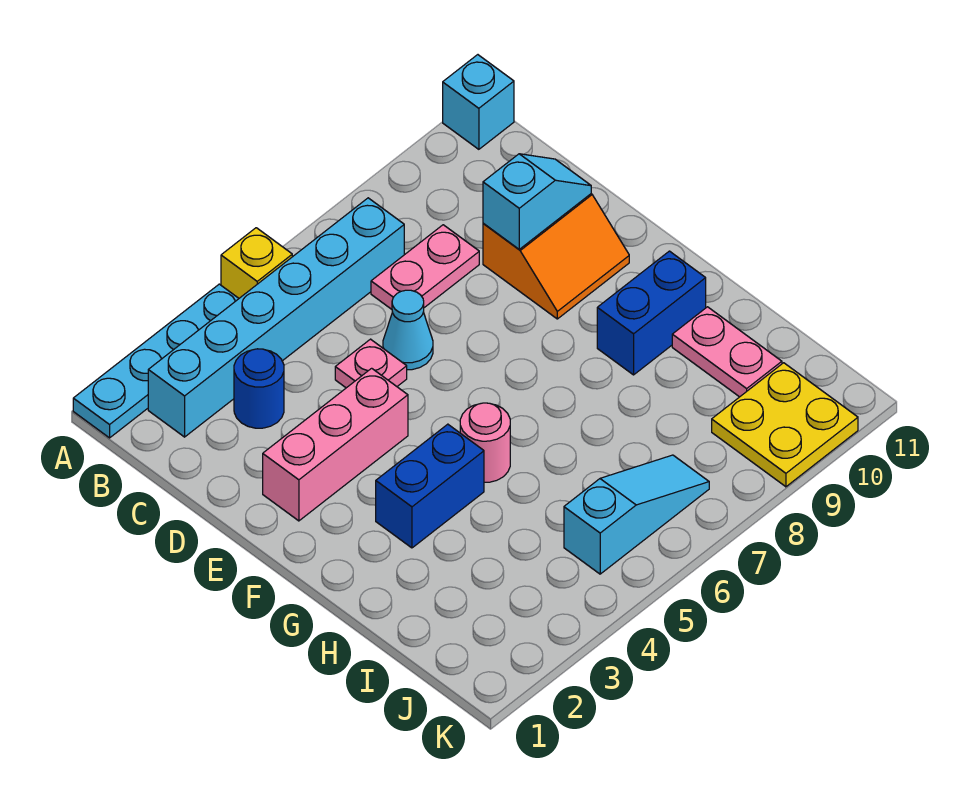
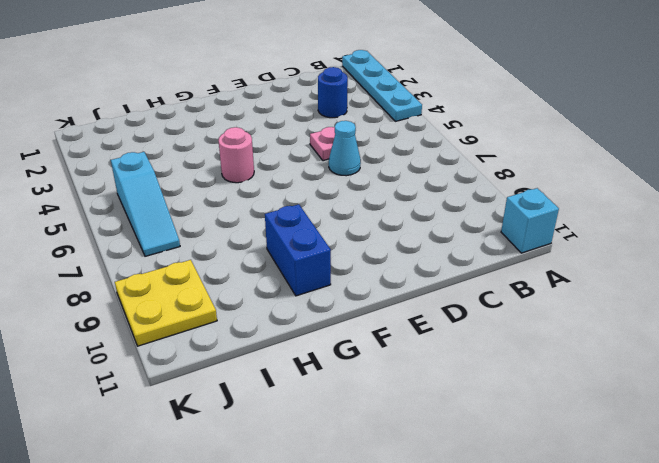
none -> yellow brick A5 level 1
none -> cyan brick B2:B7 level 1
none -> pink plate C7:C8 level 1

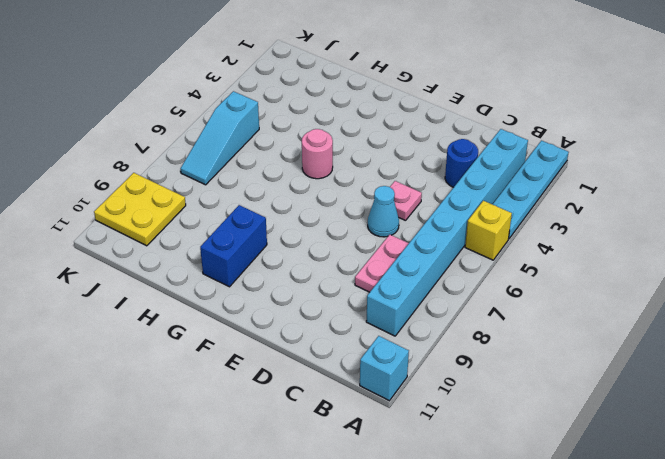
cyan brick B2:B9 level 1 -> cyan brick B2:B7 level 1
none -> orange slope D9:E10 level 1 top D
none -> pink brick E2:E4 level 1
none -> blue brick G3:G4 level 1

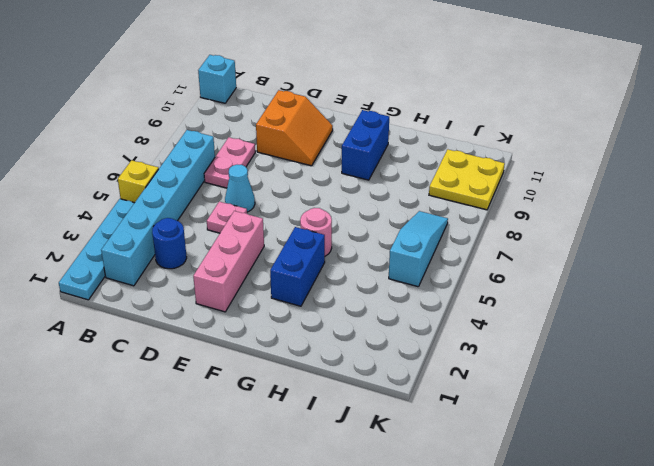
none -> pink plate H10:I10 level 1
none -> cyan slope D9:D10 level 2 top 9

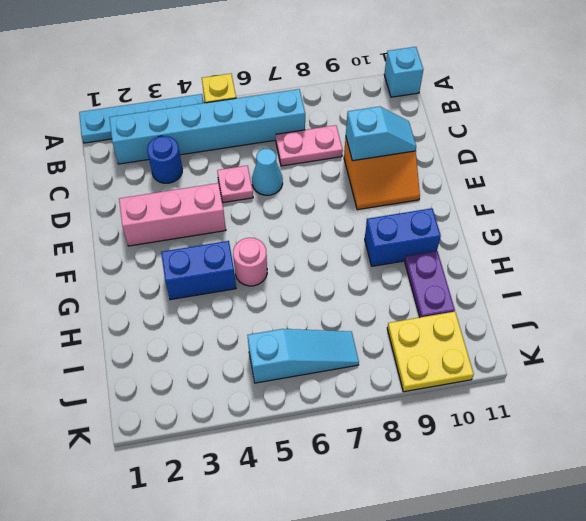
purple plate H10:I10 level 1 -> pink plate H10:I10 level 1

